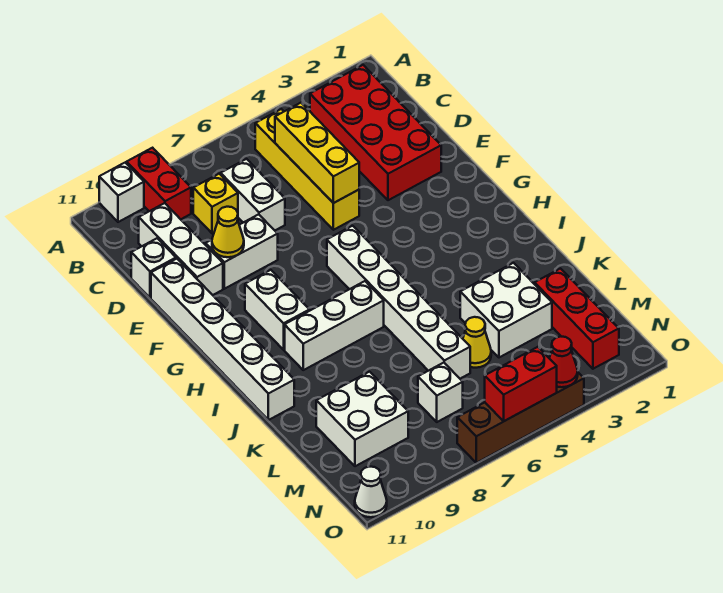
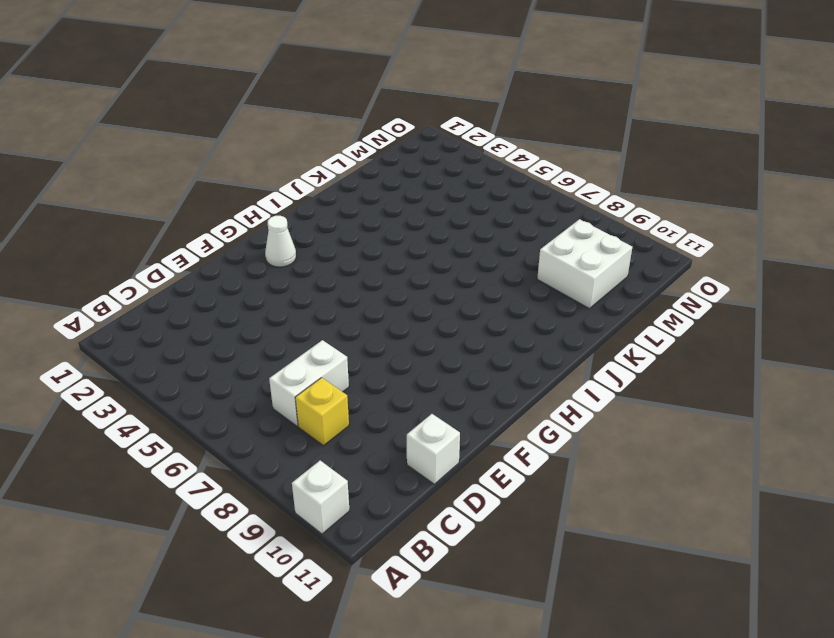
white cone G2 level 1 -> white cone O11 level 1
none -> red brick A9:B9 level 1
none -> red brick B2:E3 level 1
none -> yellow brick B5:E5 level 1

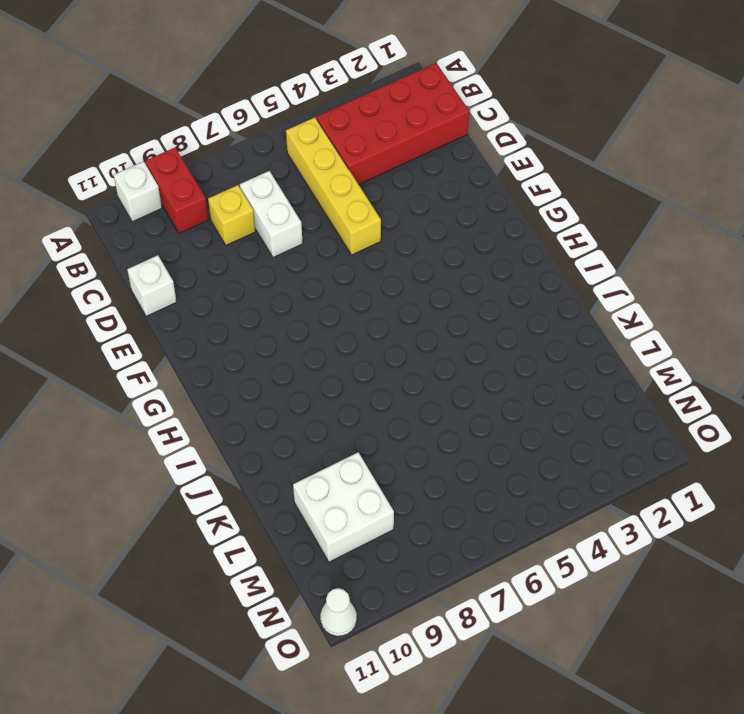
red brick B1:C4 level 1 -> red brick B2:E3 level 1
none -> white brick C10:E10 level 1
none -> white brick E8:E9 level 1
none -> white brick E11:J11 level 1

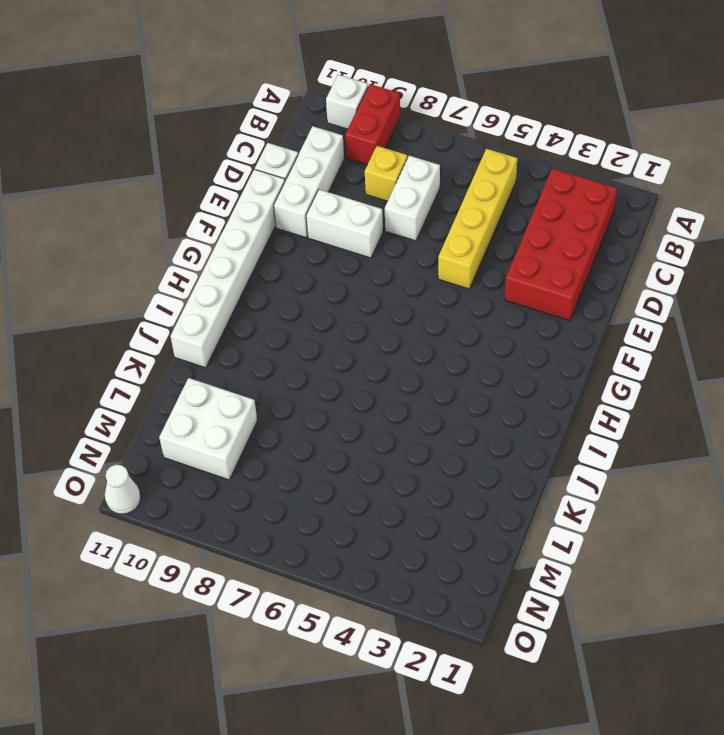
none -> white brick G6:L6 level 1
none -> white brick G9:H9 level 1
none -> white brick I7:I9 level 1

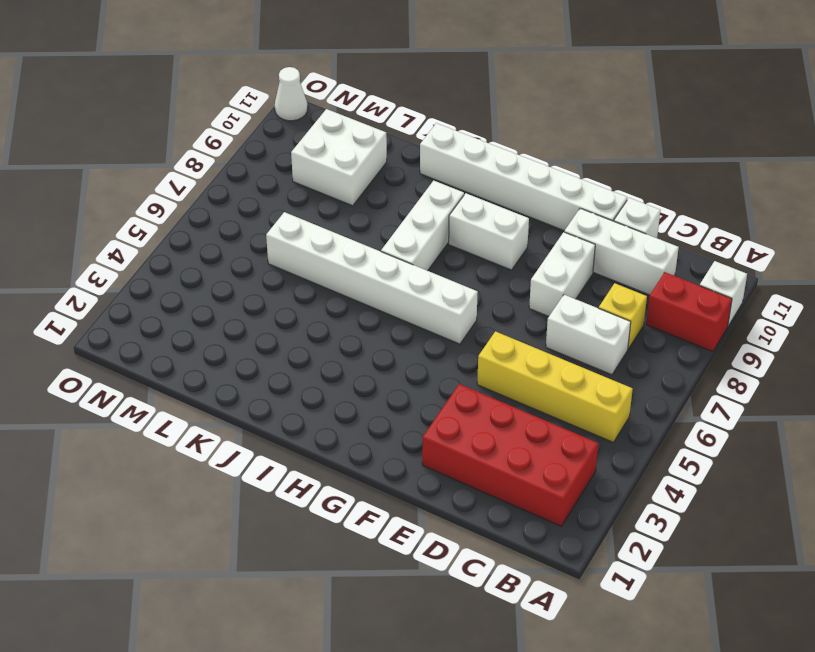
none -> white brick K3:L4 level 1
none -> red brick L2:N2 level 1
none -> yellow cone L5 level 1

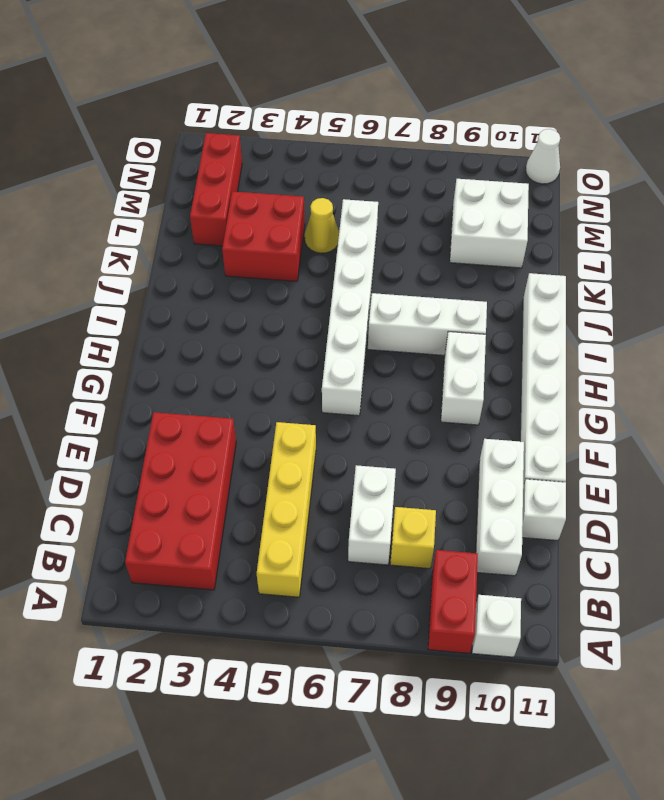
red brick K3:L4 level 1 -> white brick K3:L4 level 1
none -> white brick E8:E9 level 1
none -> white brick M7 level 1
none -> brown brick O4:O7 level 1

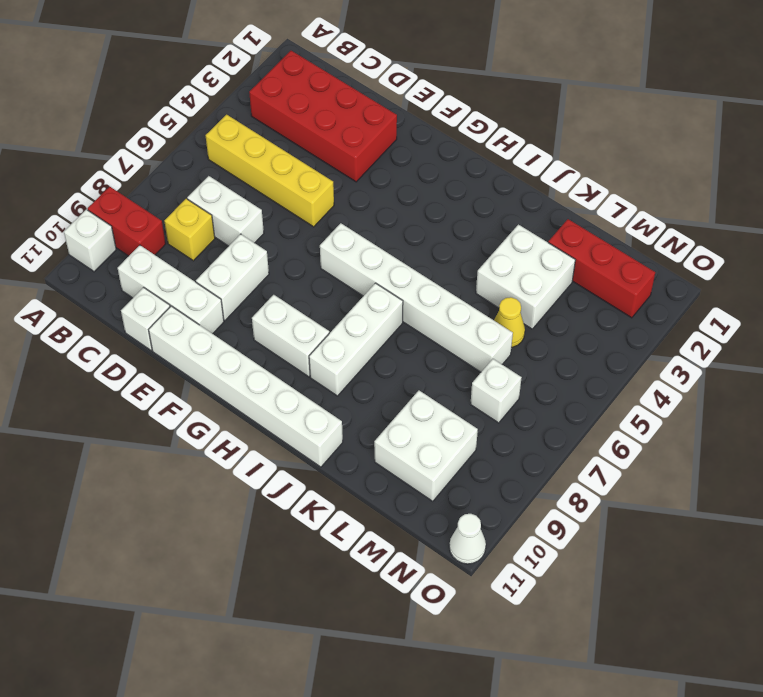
none -> brown brick O4:O7 level 1
none -> yellow brick C5:E5 level 2
none -> yellow cone E9 level 2

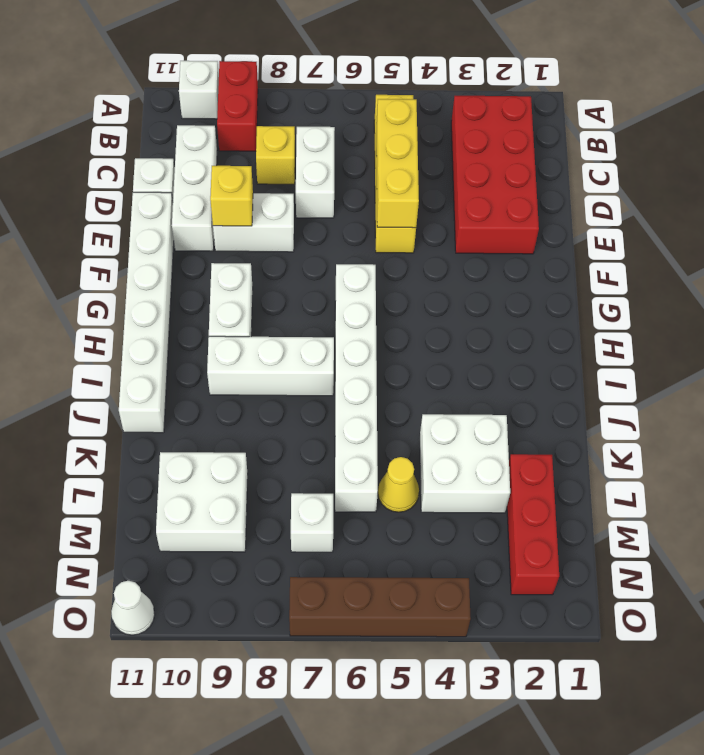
yellow brick E9 level 2 -> yellow cone E9 level 2
none -> red cone O4 level 2
none -> red brick O5:O6 level 2

